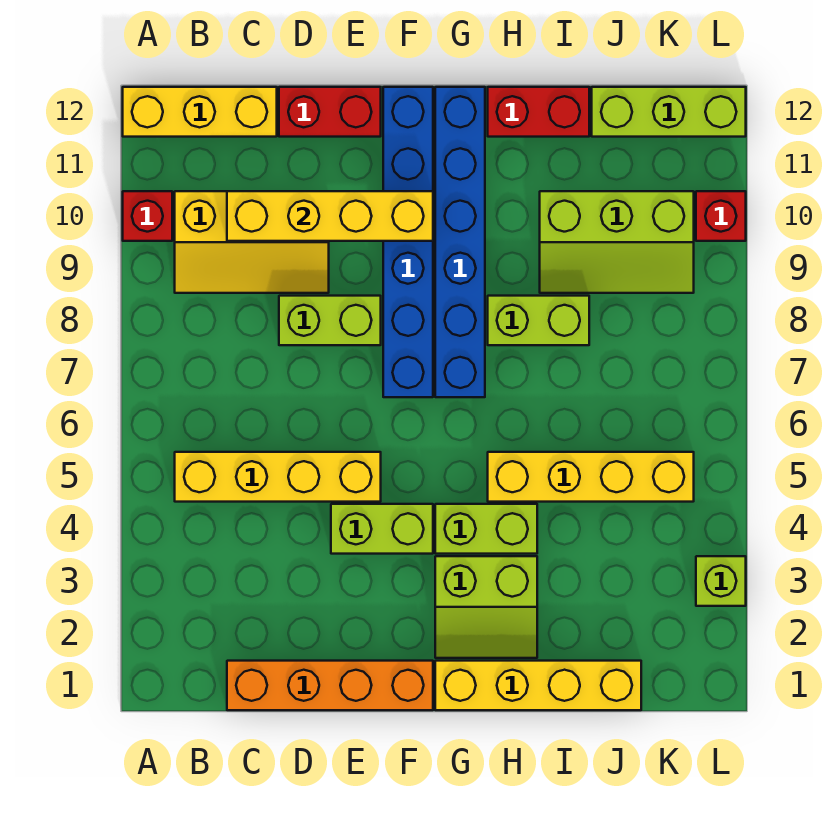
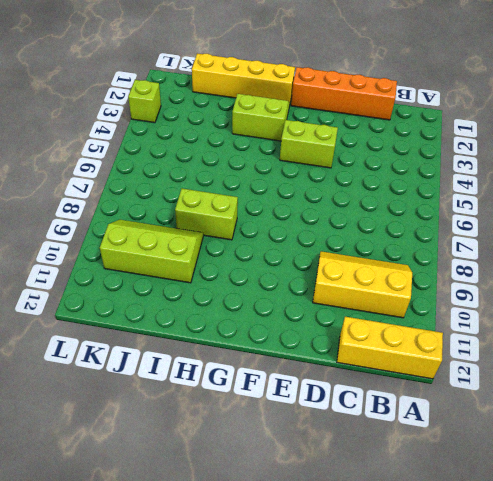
none -> red brick A10 level 1
none -> yellow brick B5:E5 level 1
none -> lime brick D8:E8 level 1

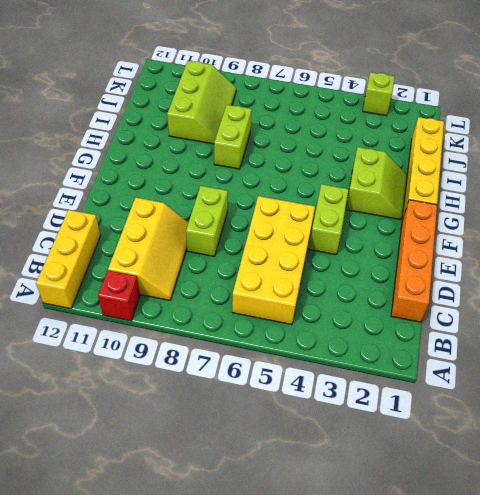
yellow brick B5:E6 level 1 -> yellow brick B5:E5 level 1
none -> red brick D12:E12 level 1
none -> blue brick F7:F12 level 1
none -> lime brick G4:H4 level 1

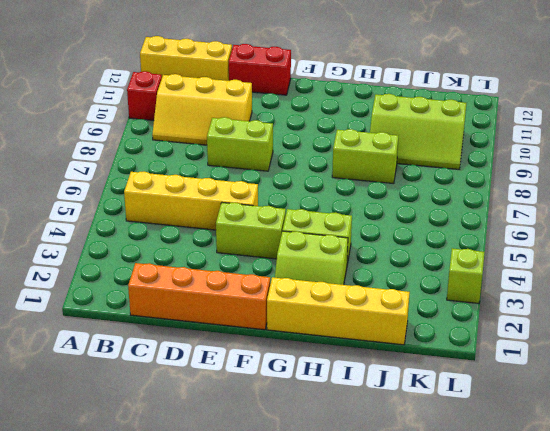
none -> blue brick F7:F12 level 1
none -> blue brick G7:G12 level 1
none -> yellow brick H5:K5 level 1

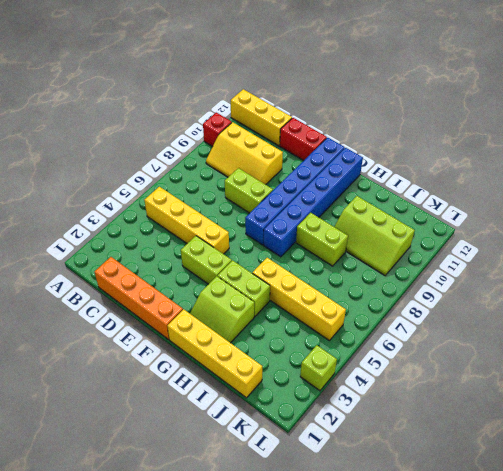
none -> red brick H12:I12 level 1
none -> lime brick J12:L12 level 1
none -> red brick L10 level 1

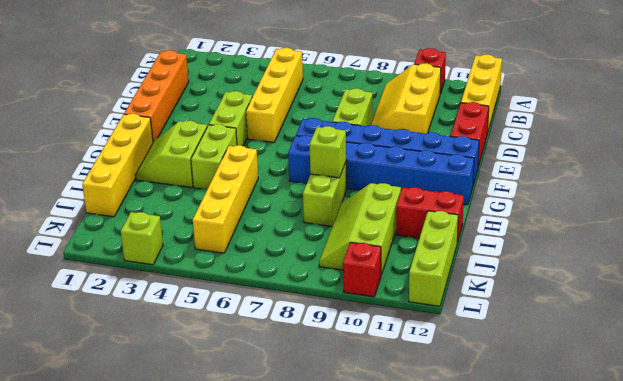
lime brick H8 level 2 -> none
red brick I11:I12 level 1 -> red brick H12:I12 level 1
none -> yellow brick C10:F10 level 2

